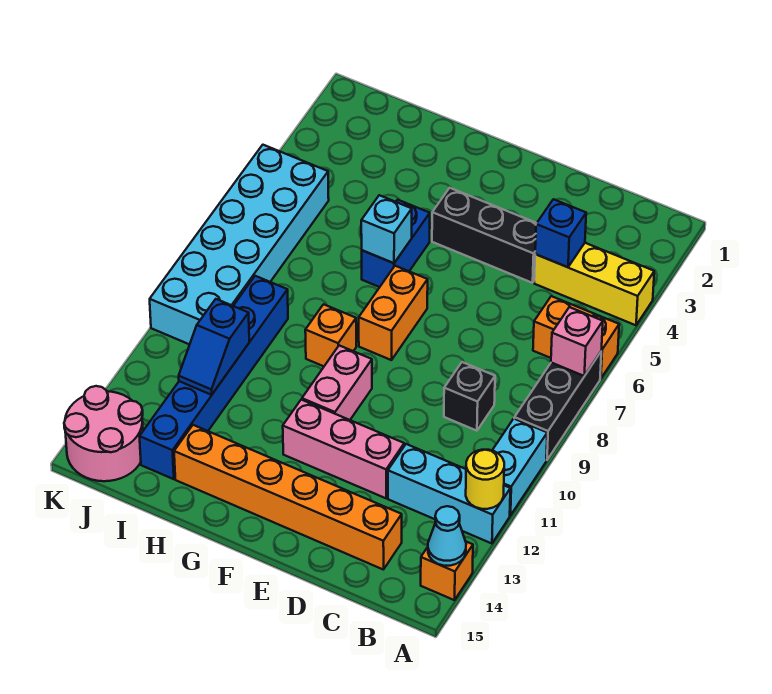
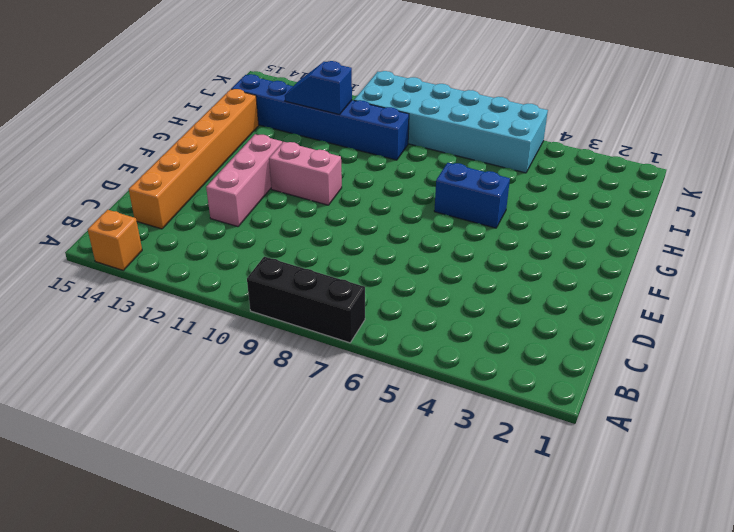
none -> yellow brick A4:C4 level 1
none -> orange brick A6:B6 level 1
none -> cyan brick A10:A11 level 1

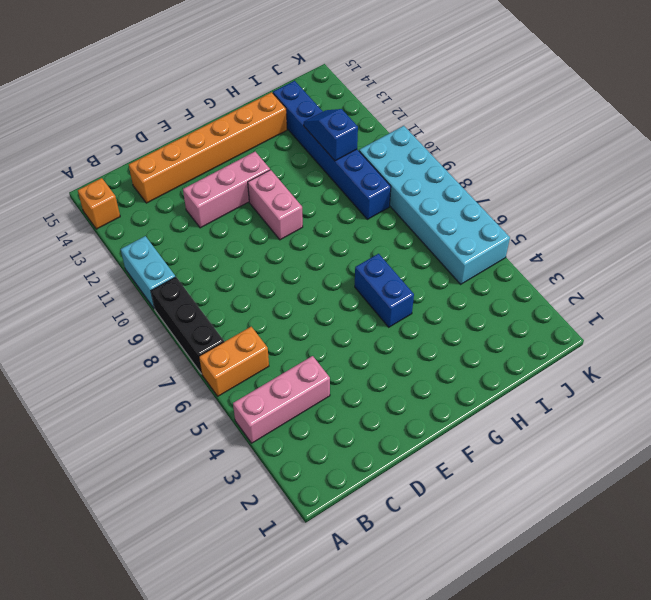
pink brick A4:C4 level 1 -> yellow brick A4:C4 level 1
none -> cyan brick A12:C12 level 1
none -> black brick C9 level 1
none -> black brick D4:F4 level 1

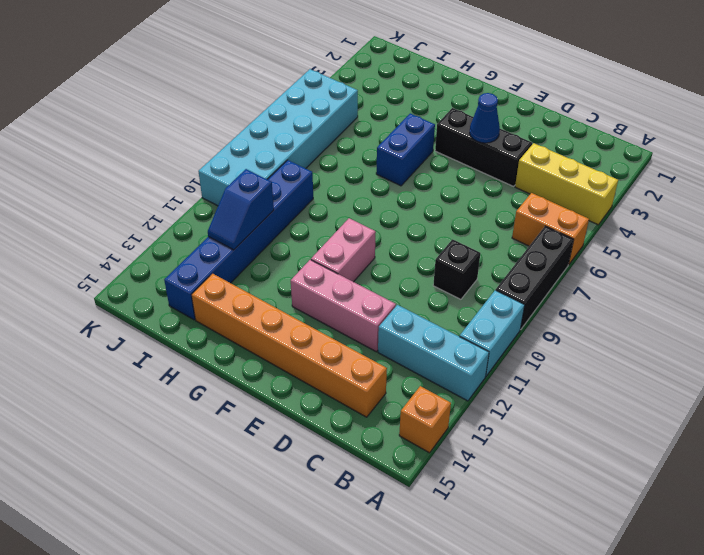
blue cone E4 level 2 -> none
none -> orange brick F7:F8 level 1
none -> orange brick G9 level 1
none -> pink round brick J14:K15 level 1

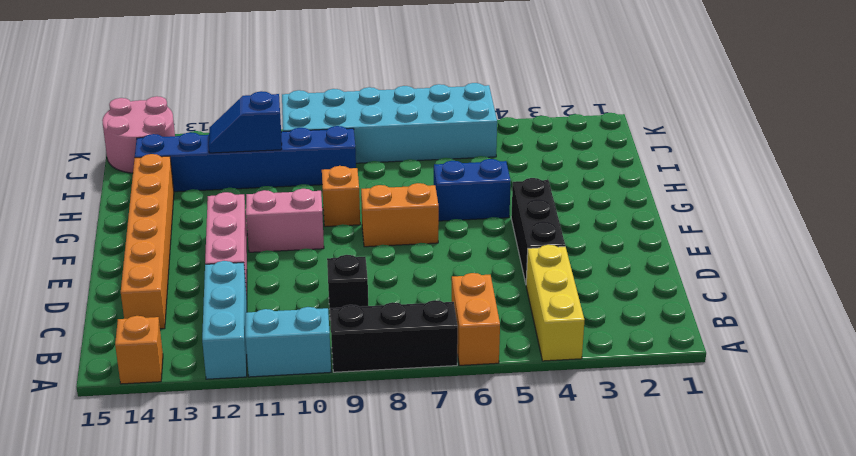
none -> pink brick A7 level 2
none -> yellow round brick A12 level 2
none -> cyan cone A14 level 2

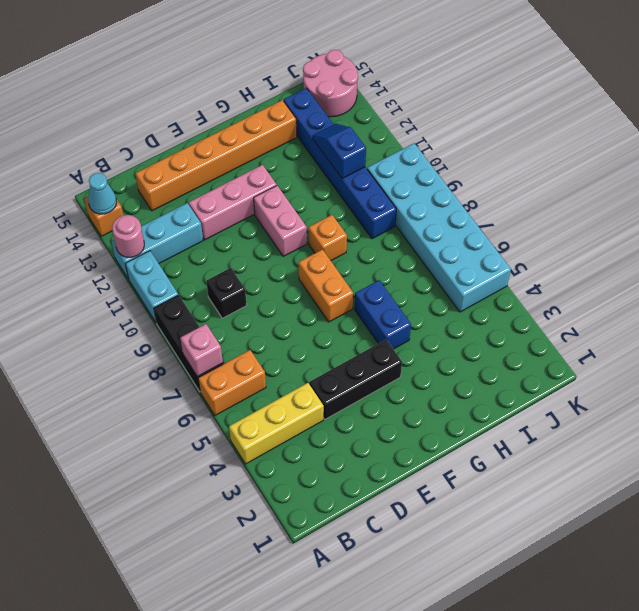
pink round brick A12 level 2 -> yellow round brick A12 level 2
none -> blue brick C4 level 2
none -> cyan brick G6 level 2

